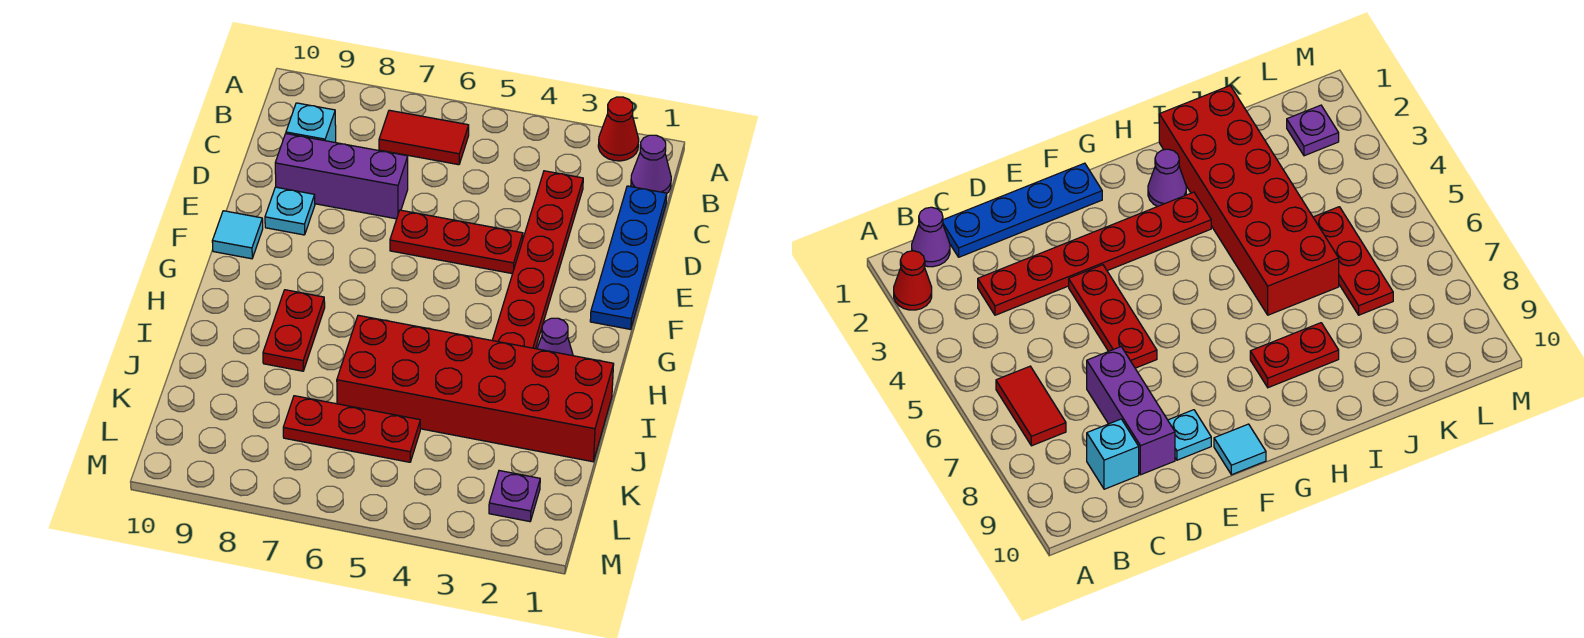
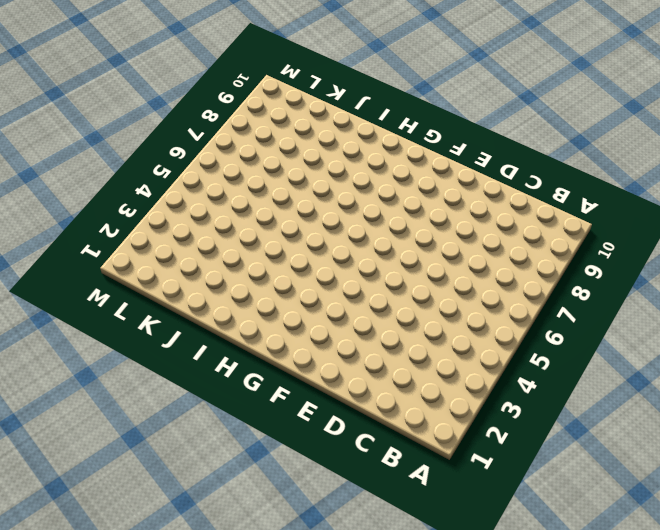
none -> red cone A2 level 1
none -> purple cone B1 level 1
none -> red tile B6:B7 level 1

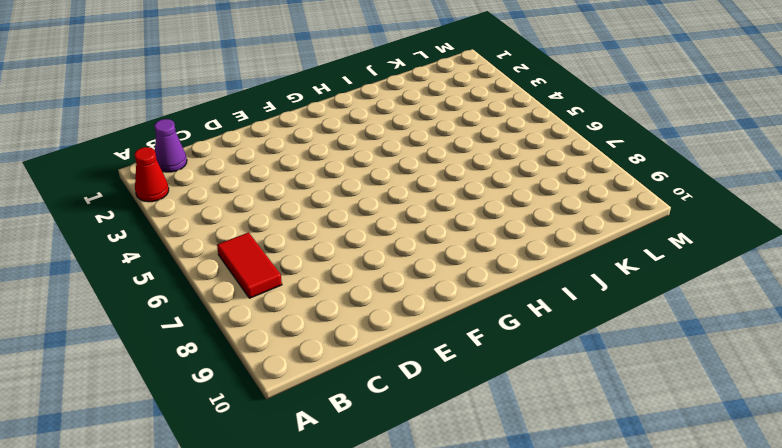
none -> blue plate C1:F1 level 1
none -> red plate C3:H3 level 1
none -> cyan brick C9 level 1

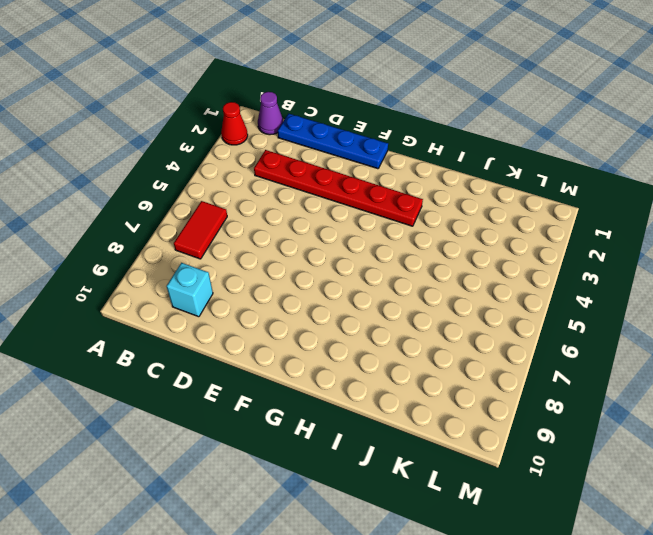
none -> purple brick D7:D9 level 1
none -> red plate E4:E6 level 1
none -> cyan plate E9 level 1

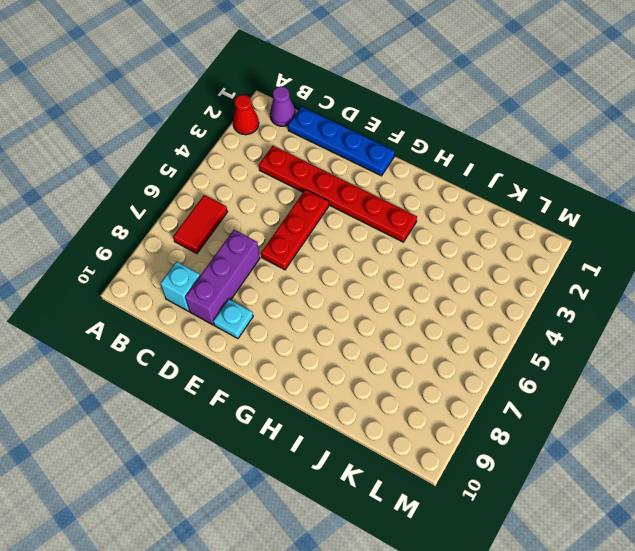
none -> cyan tile F10 level 1
none -> purple cone H2 level 1
none -> red plate H8:I8 level 1

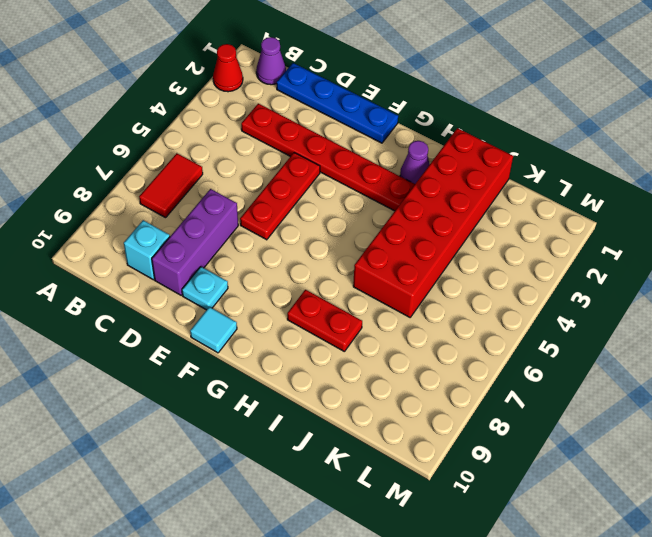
none -> red plate K5:K7 level 1
none -> purple plate L2 level 1

